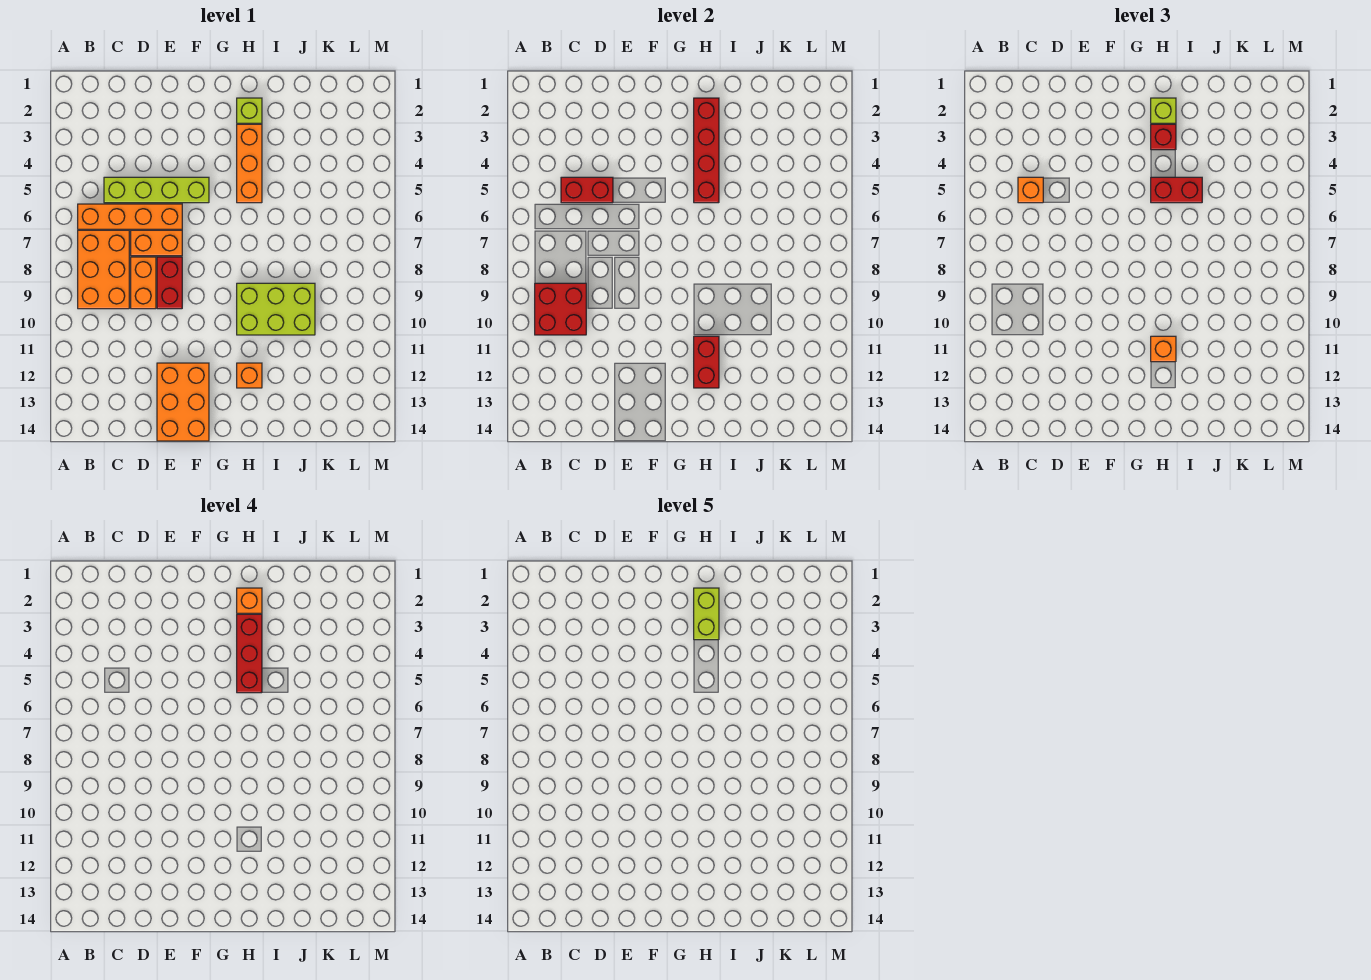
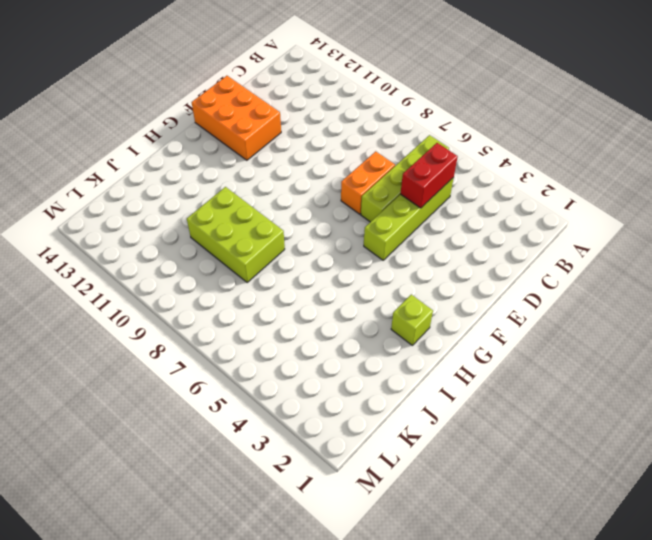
lime brick B6:E6 level 1 -> orange brick B6:E6 level 1
lime brick I8:J10 level 1 -> lime brick H9:J10 level 1
none -> orange brick B7:C9 level 1
none -> orange brick D8:D9 level 1
none -> red brick E8:E9 level 1

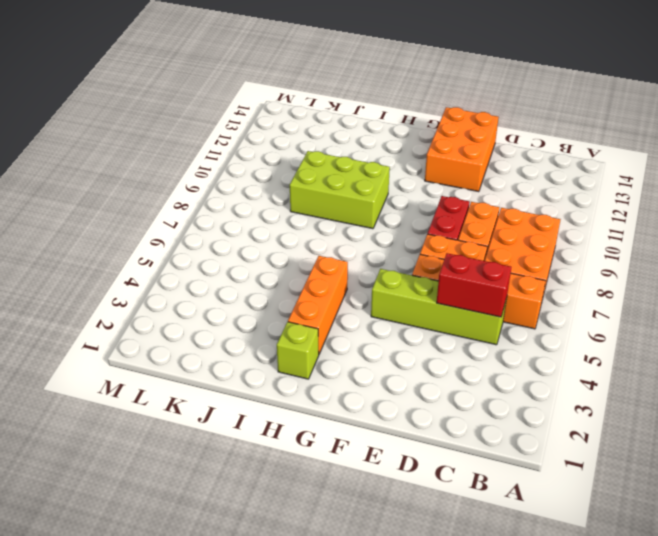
none -> orange brick H12 level 1
none -> red brick B9:C10 level 2
none -> red brick H2:H5 level 2

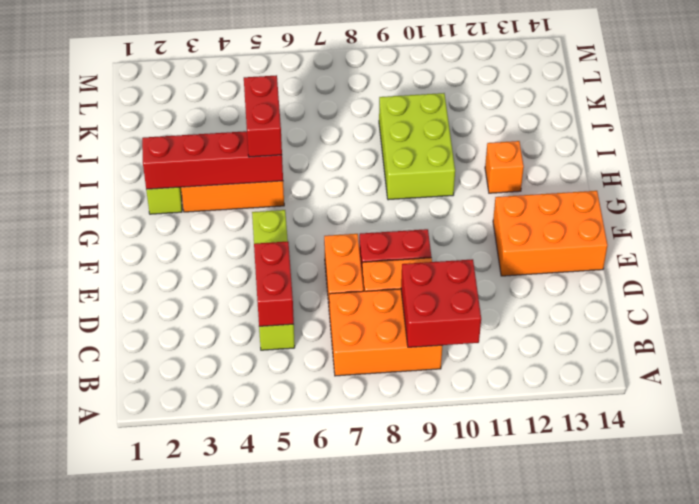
none -> orange brick B6:E6 level 1
none -> red brick H11:H12 level 2
none -> orange brick C5 level 3

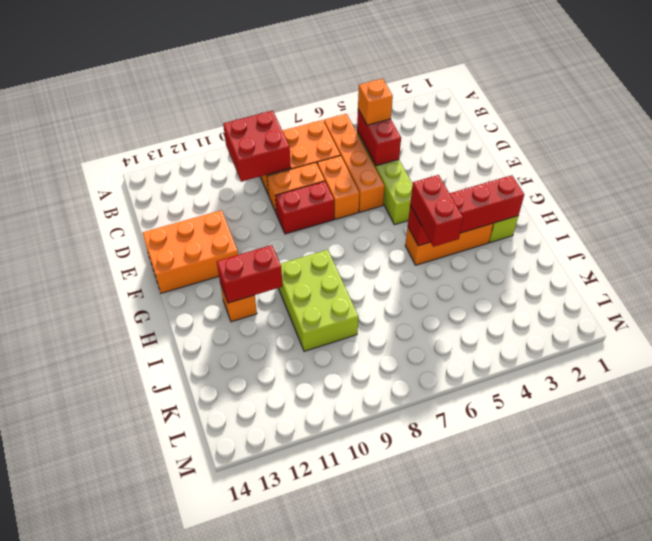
none -> lime brick H2 level 3
none -> red brick H3 level 3
none -> orange brick H11 level 3

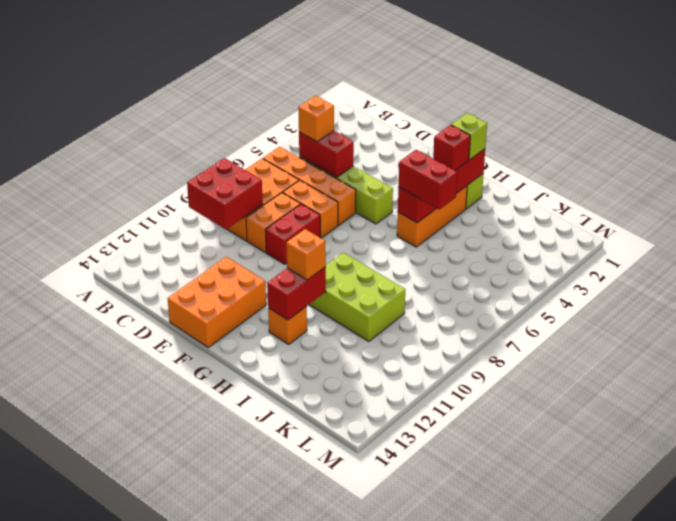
none -> orange brick H2 level 4
none -> red brick H3:H5 level 4
none -> lime brick H2:H3 level 5

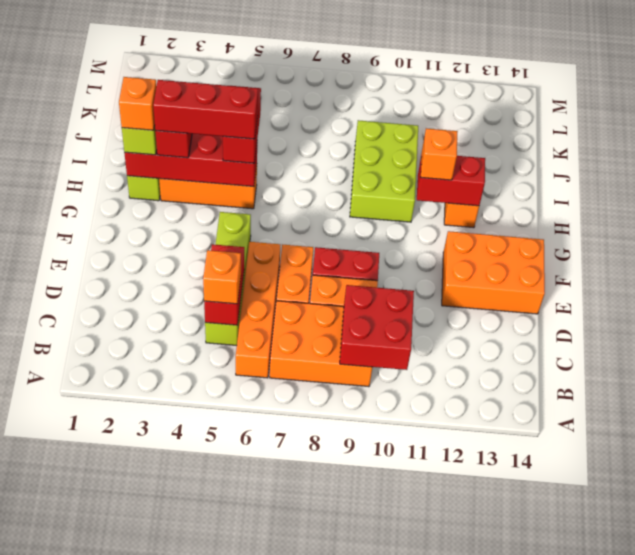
none -> lime brick H2:H3 level 5

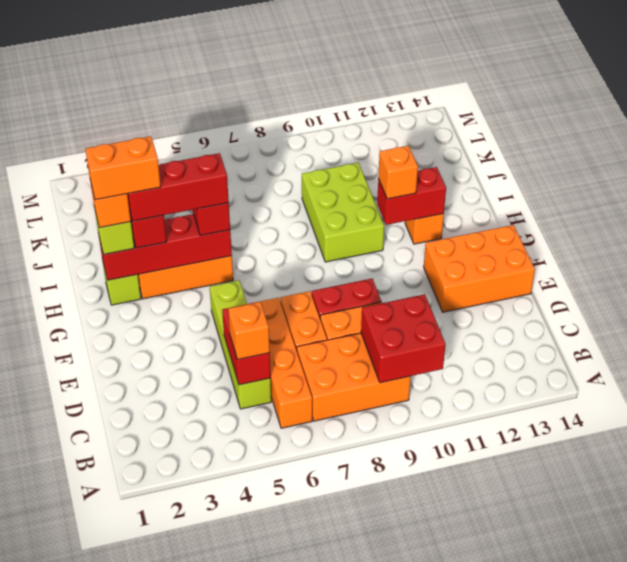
orange brick H2:H3 level 5 -> lime brick H2:H3 level 5

